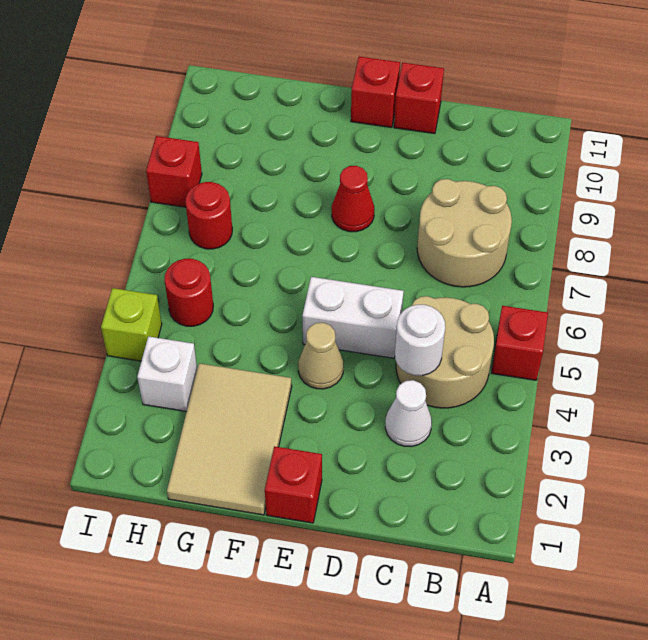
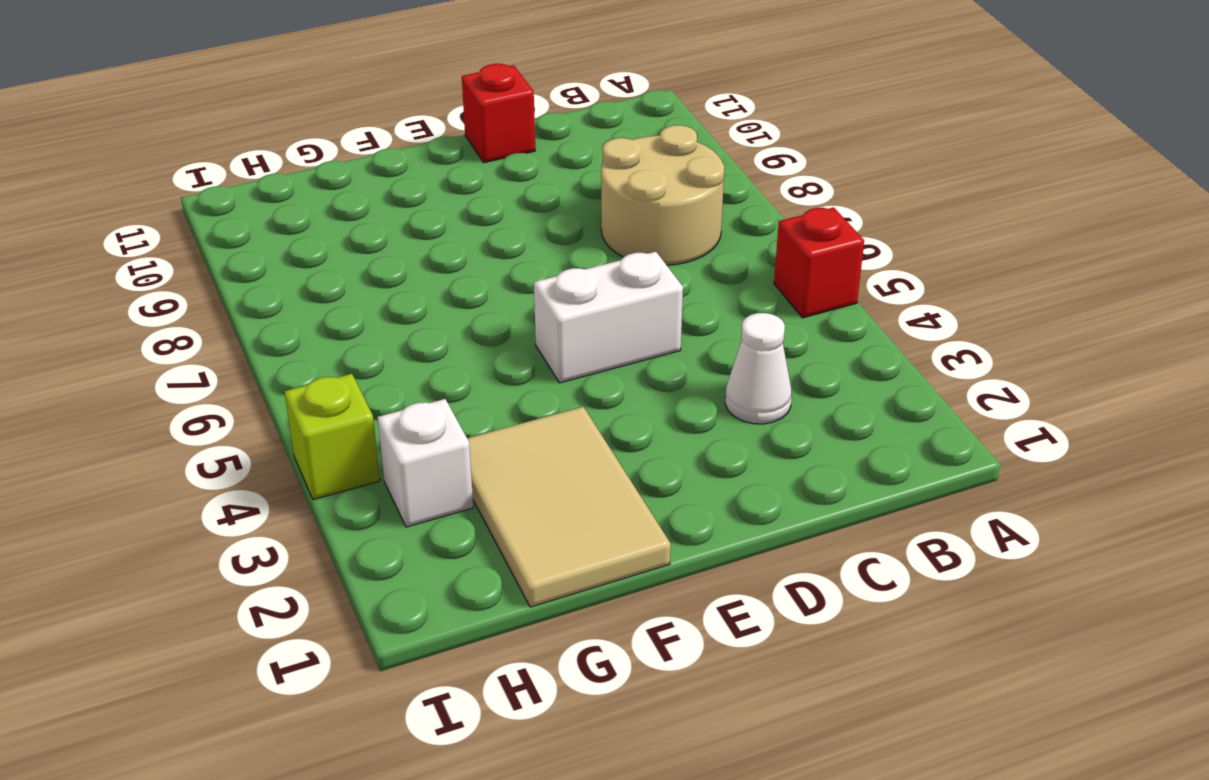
none -> tan round brick B4:C5 level 1
none -> red brick E1 level 1
none -> tan cone E4 level 1

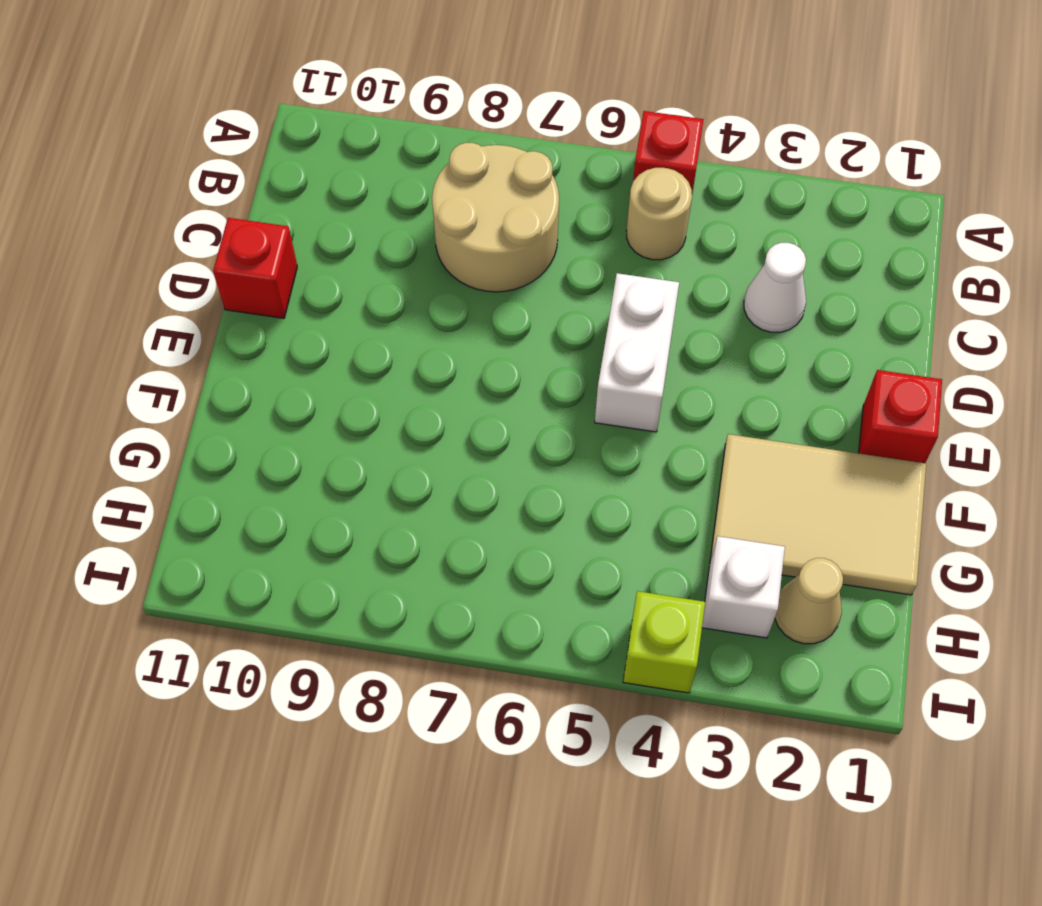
tan round brick B5 level 1 -> tan round brick B4:C5 level 1
tan cone H2 level 1 -> tan cone E4 level 1
none -> red cone E8 level 1
none -> red brick E11 level 1
none -> red round brick H5 level 1

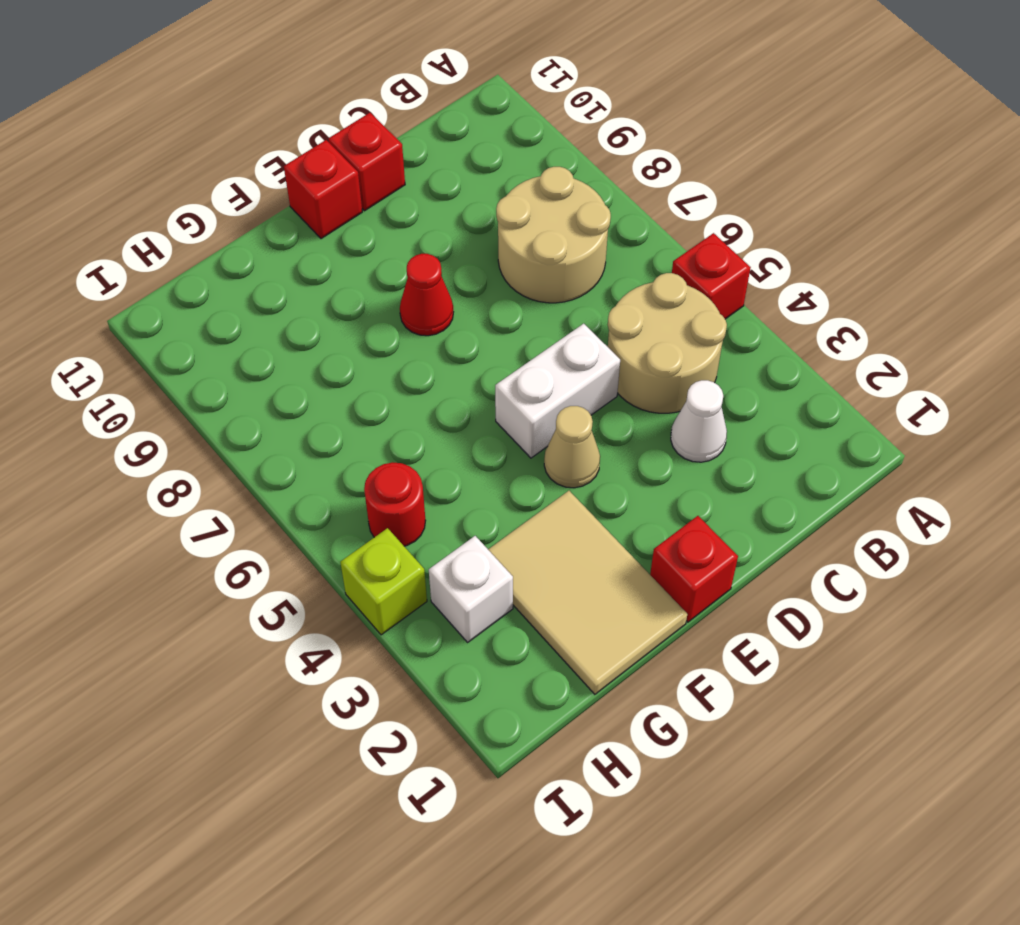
none -> red round brick H7 level 1
none -> red brick I8 level 1
none -> white round brick C4 level 2

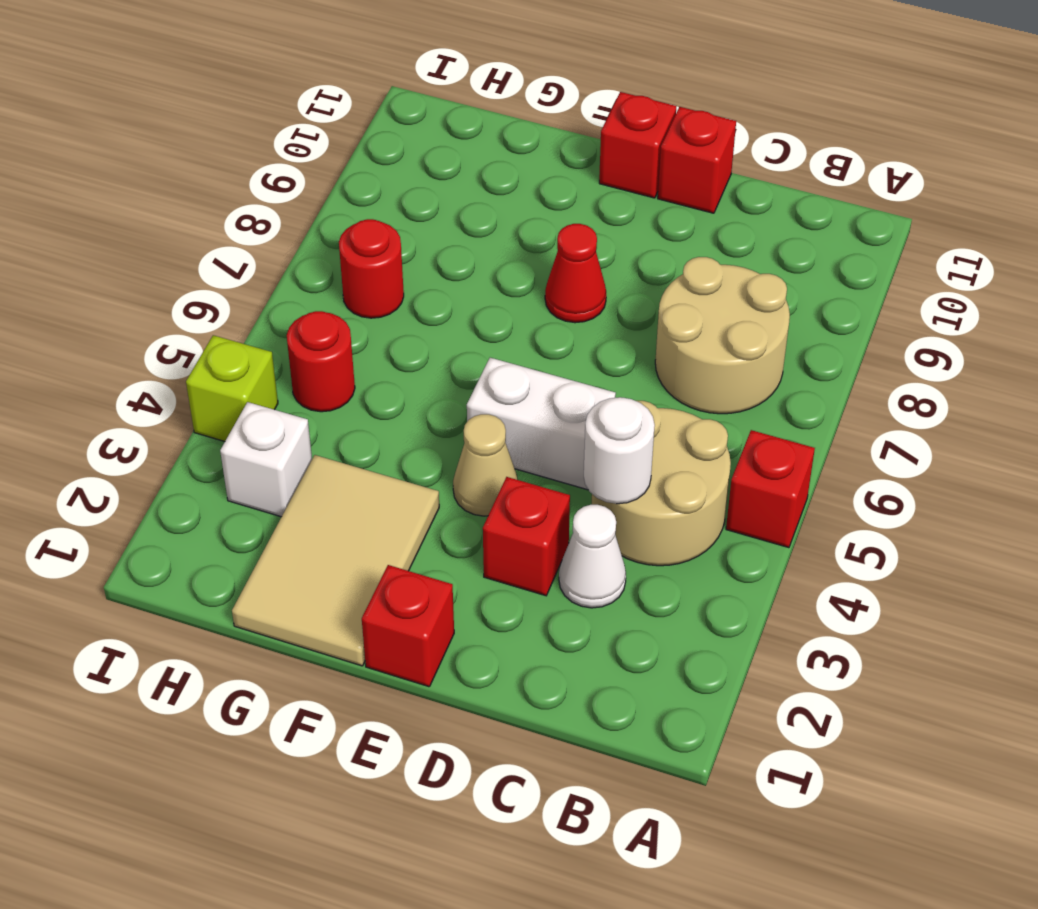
red brick D3 level 1 -> red brick I8 level 1

